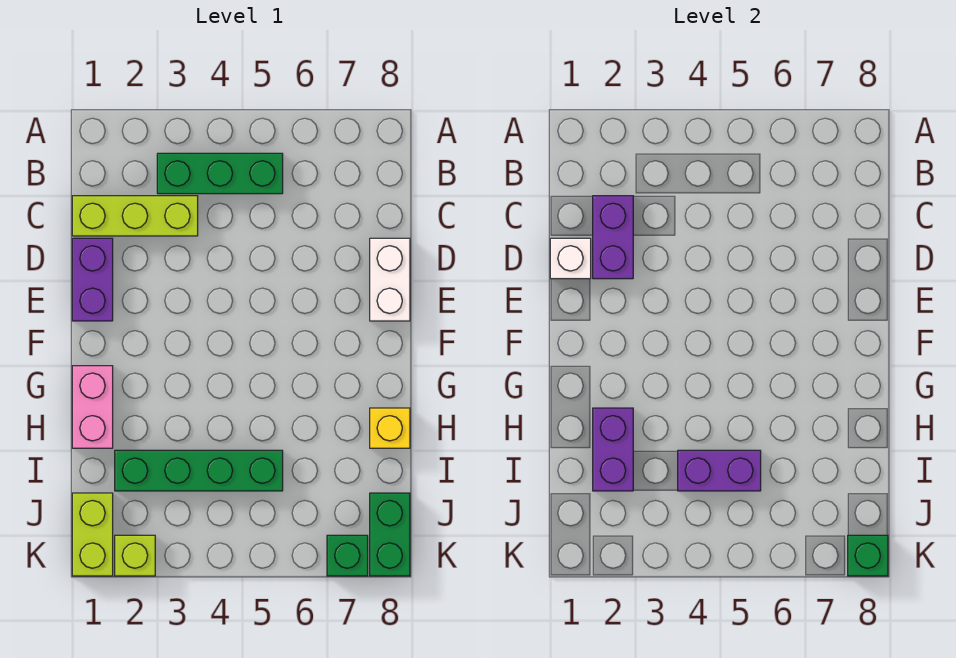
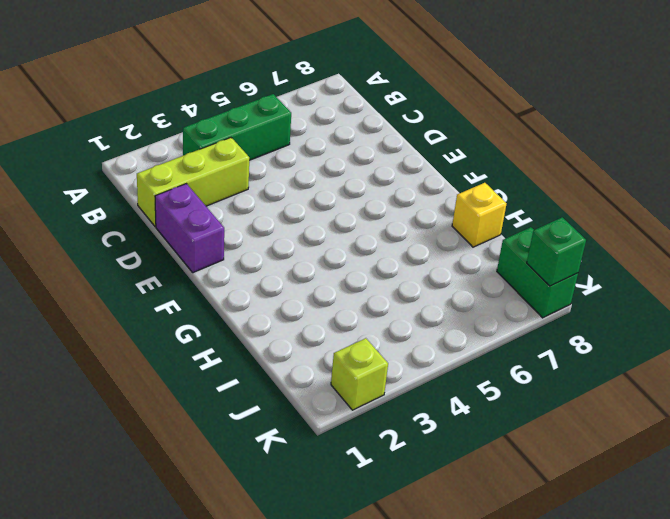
none -> white brick D8:E8 level 1
none -> pink brick G1:H1 level 1
none -> green brick I2:I5 level 1

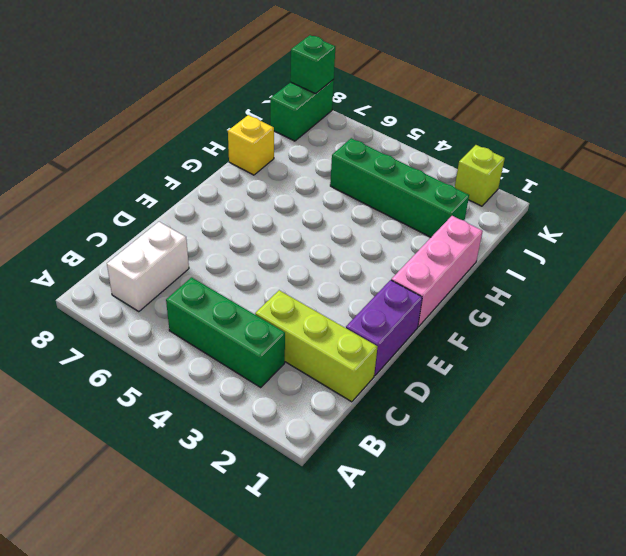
white brick B7:C7 level 1 -> white brick D8:E8 level 1
pink brick F1:H1 level 1 -> pink brick G1:H1 level 1
none -> lime brick J1:K1 level 1
none -> green brick K7 level 1
none -> purple brick C2:D2 level 2

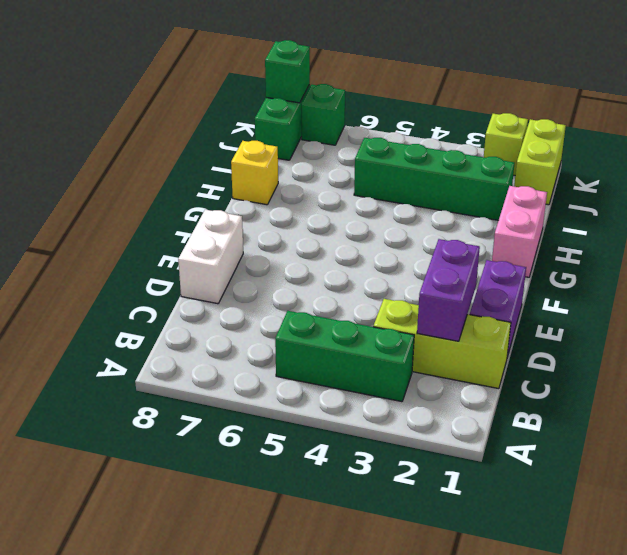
none -> white brick D1 level 2
none -> purple brick H2:I2 level 2
none -> purple brick I4:I5 level 2

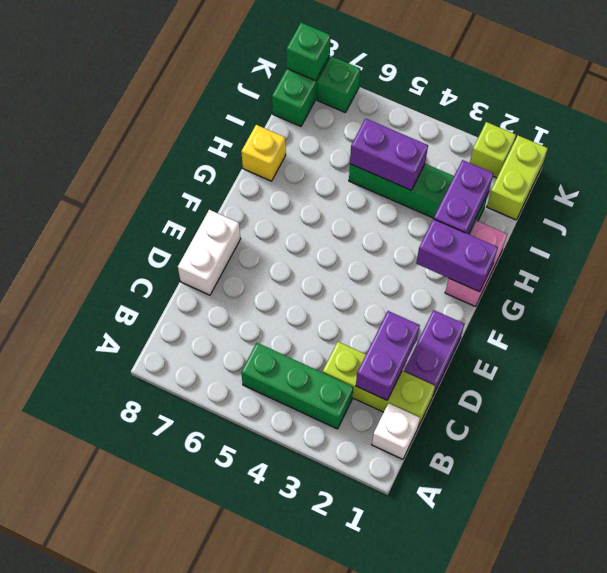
white brick B1 level 1 -> white brick D1 level 2
purple brick G1:G2 level 2 -> none

